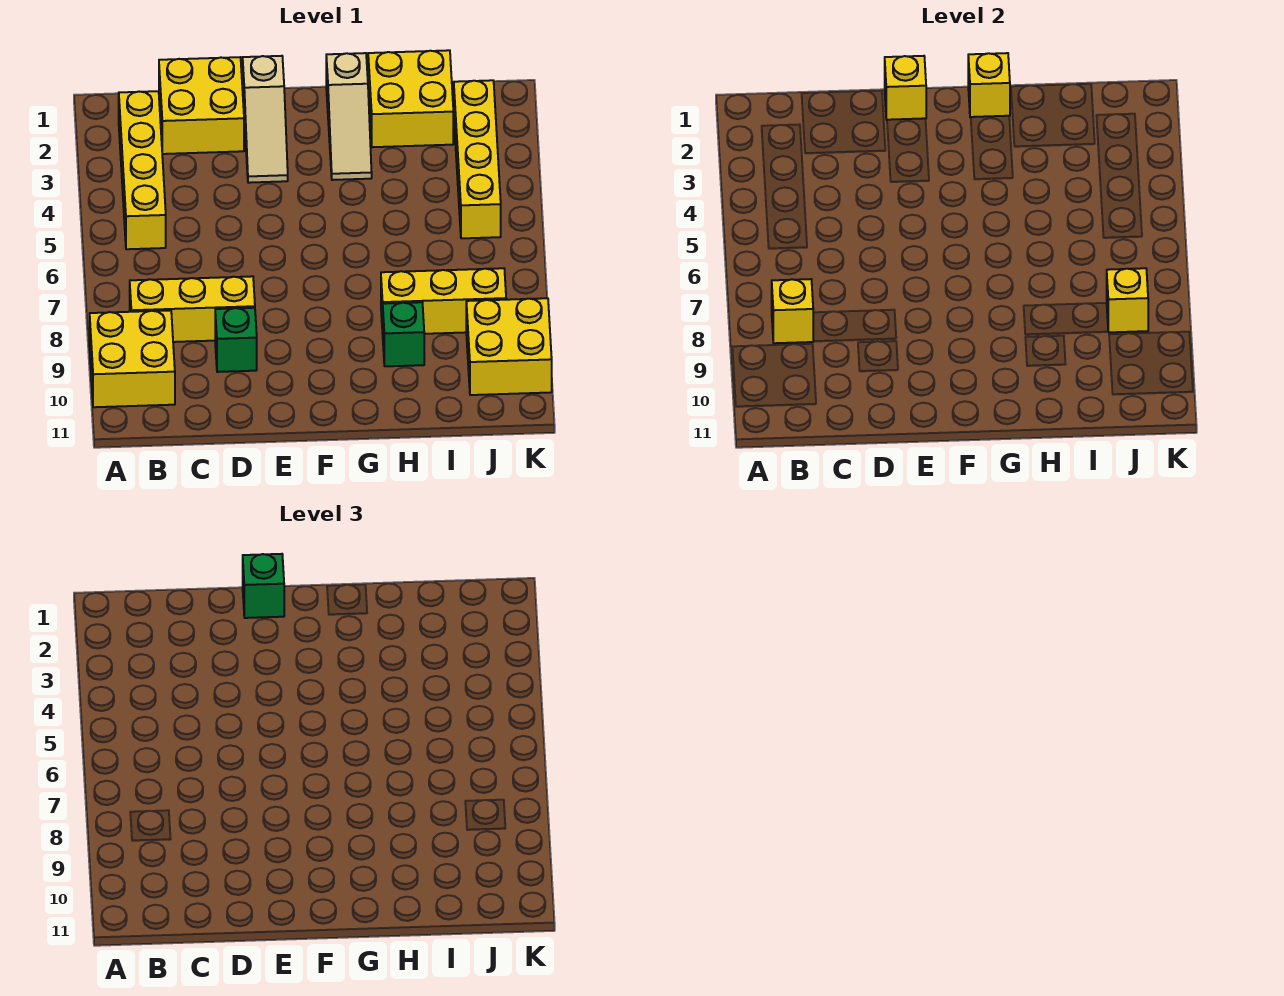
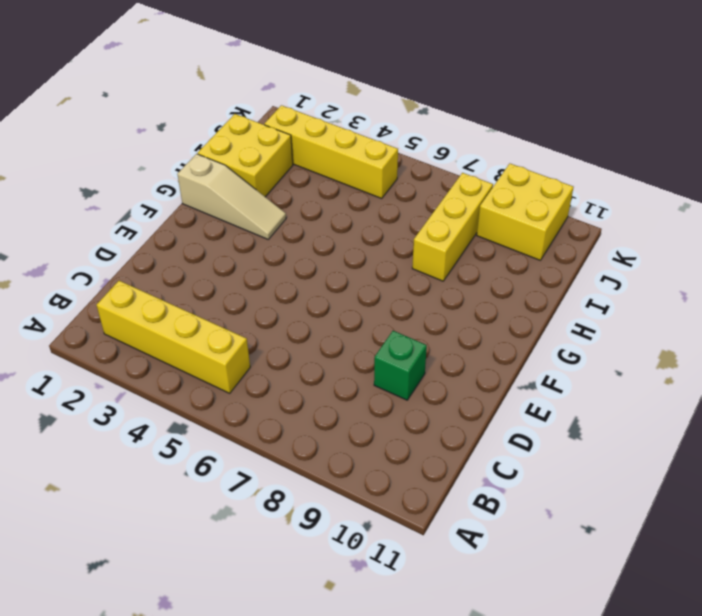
none -> yellow brick A9:B10 level 1
none -> yellow brick B8:D8 level 1
none -> yellow brick C1:D2 level 1

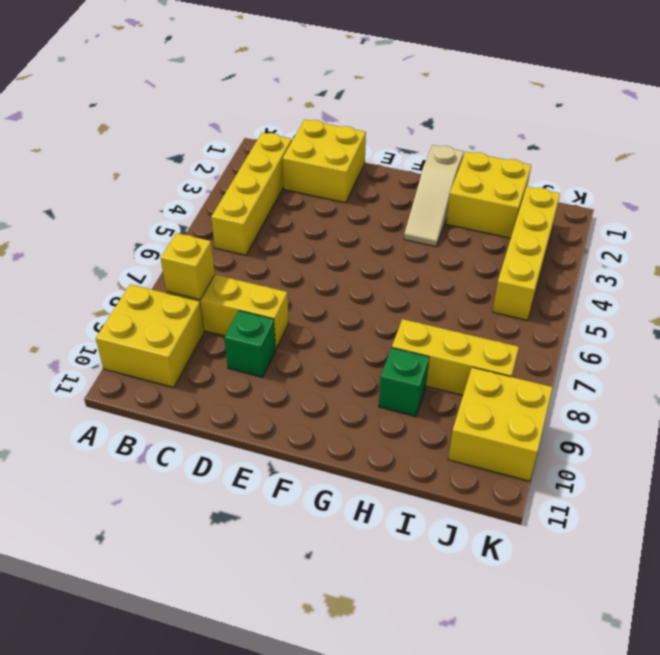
none -> tan slope E1:E3 level 1 top 1
none -> yellow brick E1 level 2
none -> yellow brick G1 level 2

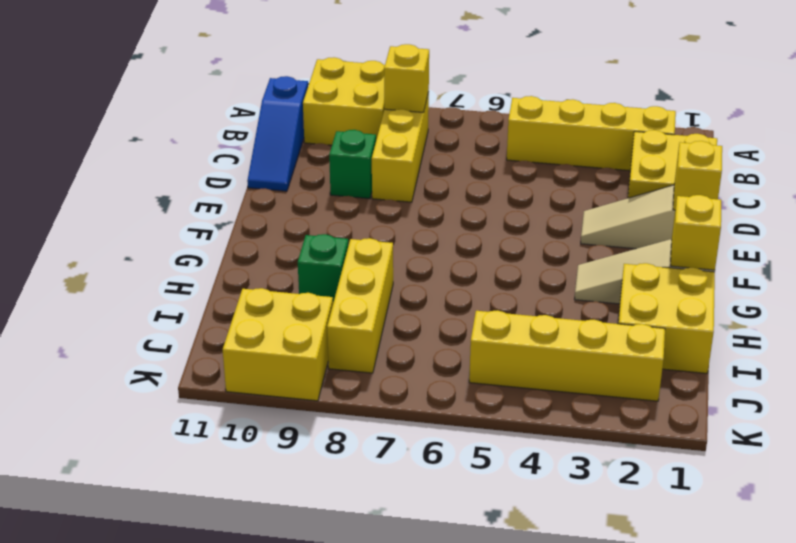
blue slope B11:D11 level 1 top B -> none
none -> yellow brick J8 level 2
none -> green brick E1 level 3

